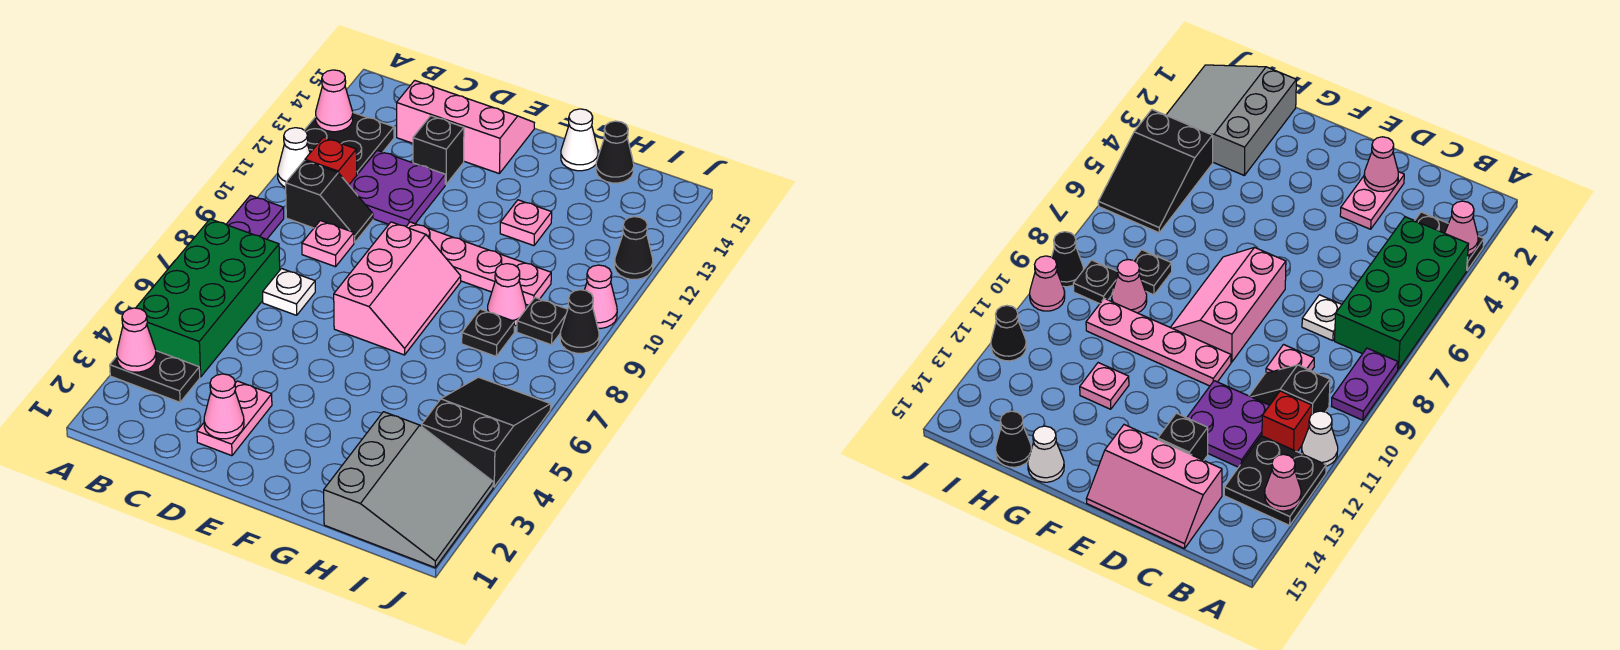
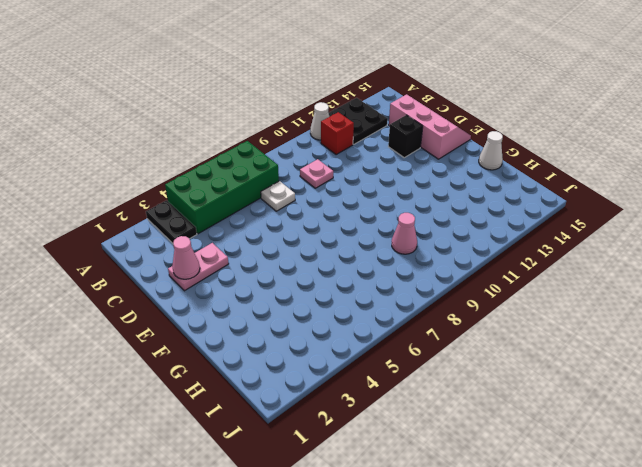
none -> purple plate A8:A9 level 1
none -> black slope B10:C10 level 1 top B
none -> purple plate C11:D12 level 1

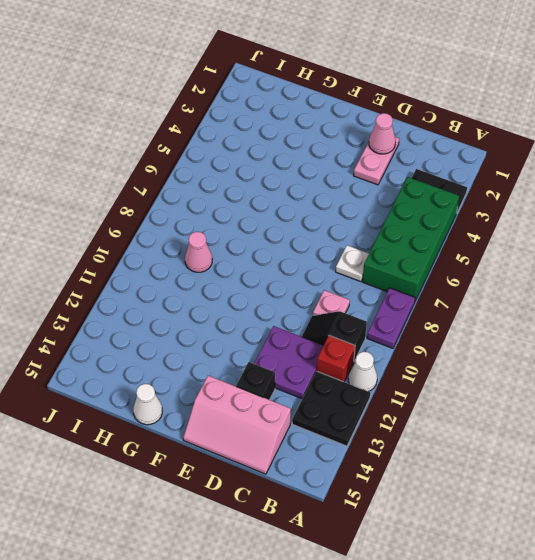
none -> pink slope E7:F9 level 1 top E
none -> pink plate E10:H10 level 1
none -> pink plate G12 level 1

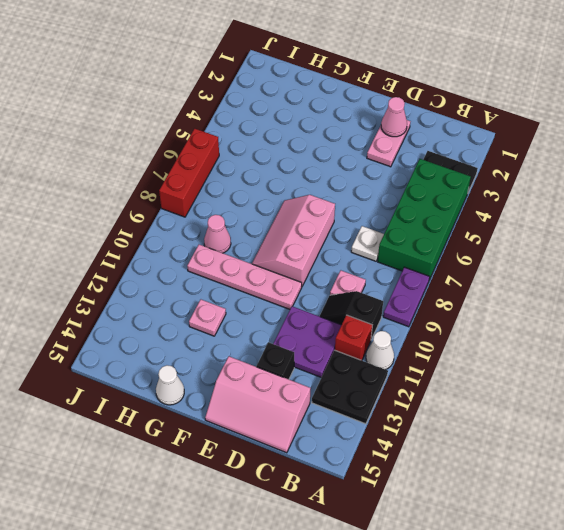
red brick J6:J8 level 1 -> black slope I4:J6 level 1 top 4
none -> grey slope H1:J3 level 1 top H
none -> black plate H8 level 1
none -> black cone H15 level 1

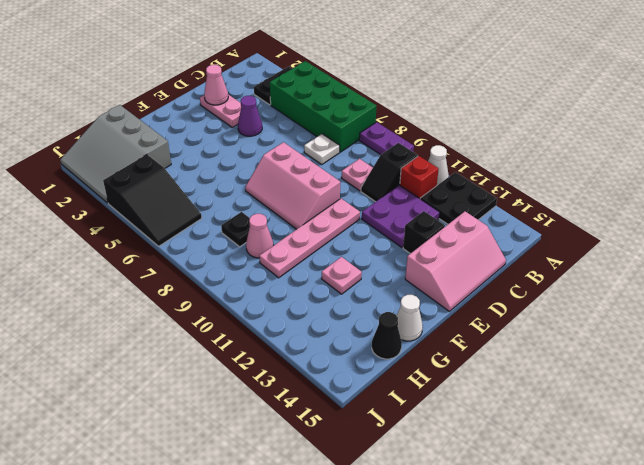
purple cone D4 level 1 -> none
none -> black plate I9 level 1
none -> black cone J9 level 1
none -> pink cone J10 level 1

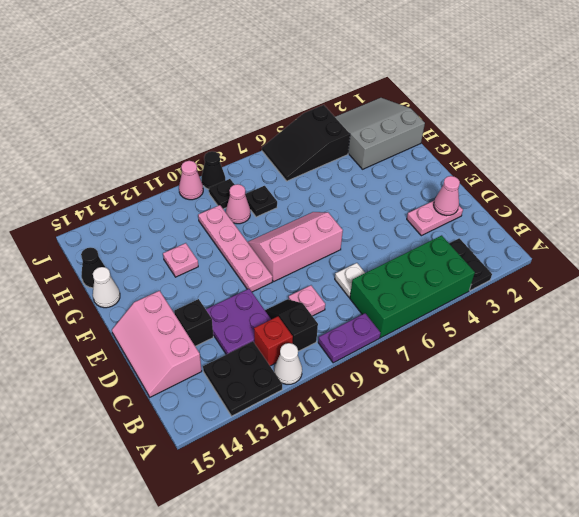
none -> black cone J12 level 1
none -> pink cone A3 level 2
none -> pink cone A13 level 2

